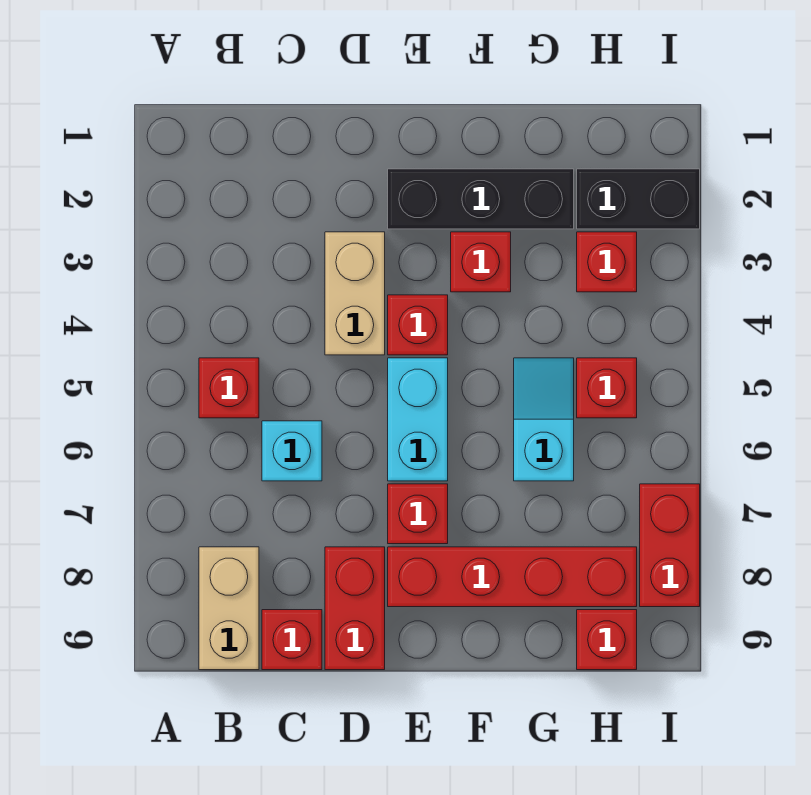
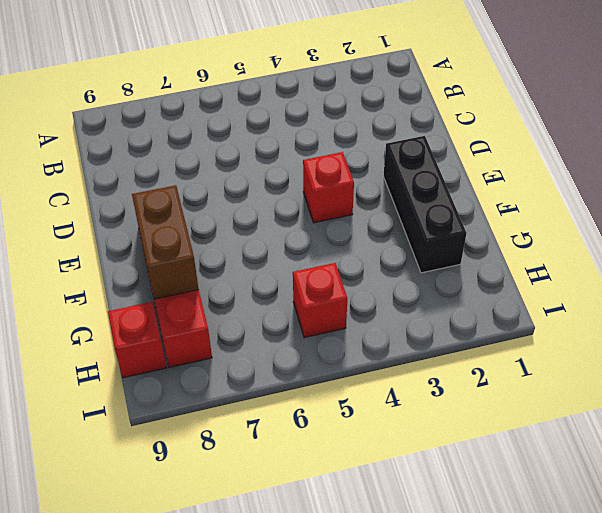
brown brick F8:G8 level 2 -> none
none -> red brick B5 level 1
none -> tan brick B8:B9 level 1
none -> cyan brick C6 level 1

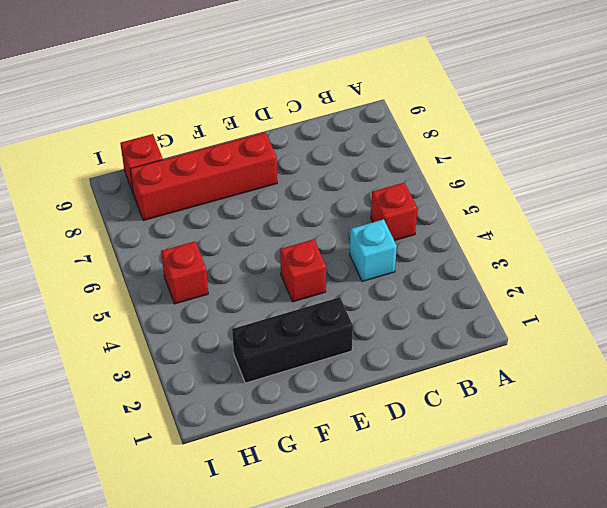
cyan brick C4 level 1 -> cyan brick C6 level 1
none -> tan brick B8:B9 level 1
none -> red brick C9 level 1
none -> tan brick D3:D4 level 1

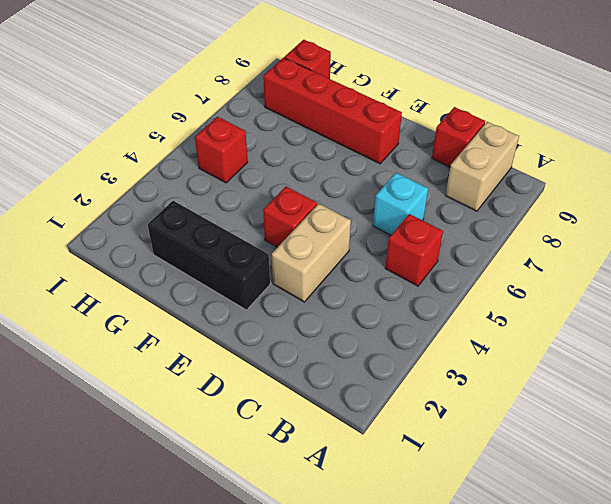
none -> red brick D8:D9 level 1
none -> cyan brick E5:E6 level 1
none -> red brick E7 level 1

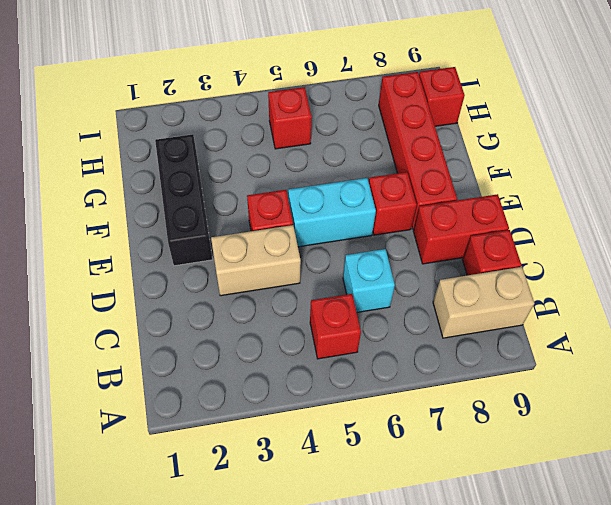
none -> red brick F3 level 1
none -> cyan slope G5:G6 level 1 top 6
none -> black brick H2:I2 level 1

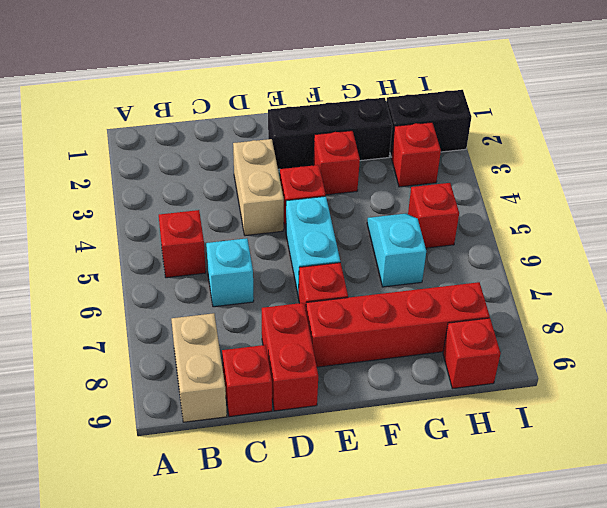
none -> red brick I7:I8 level 1

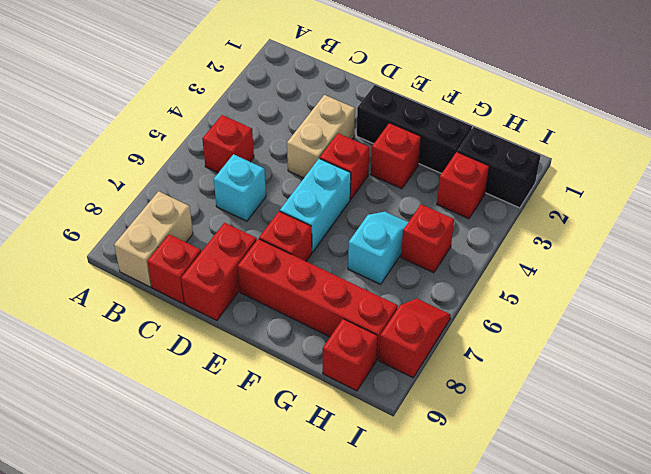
red slope I7:I8 level 1 top 8 -> red brick I7:I8 level 1

